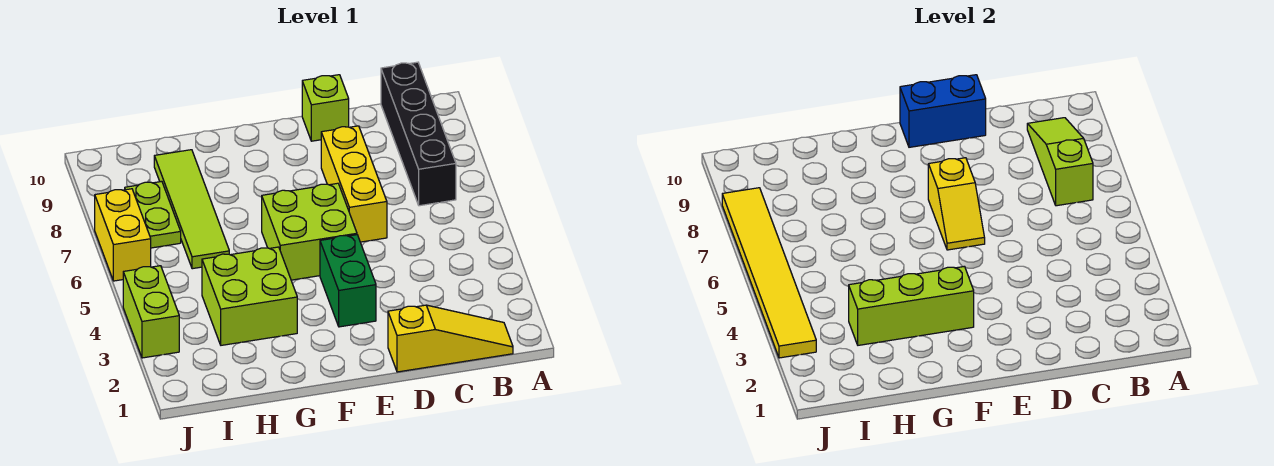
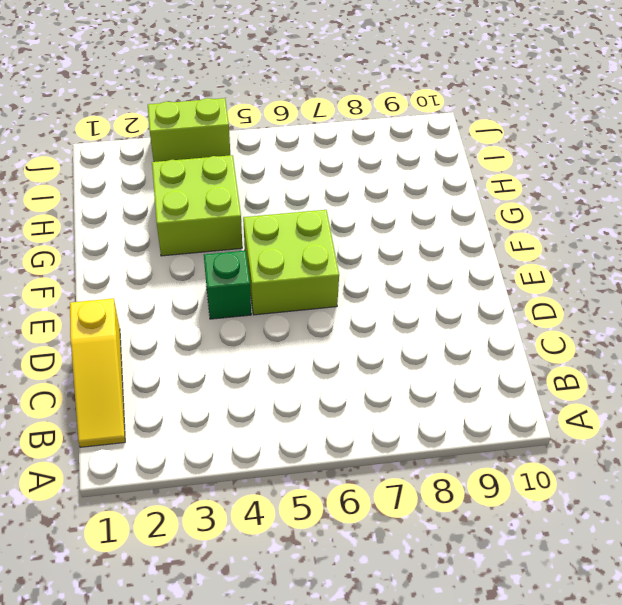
green brick E4 level 1 -> green brick E3:E4 level 1
none -> black brick B7:B10 level 1
none -> yellow brick D6:D8 level 1
none -> lime brick D10 level 1

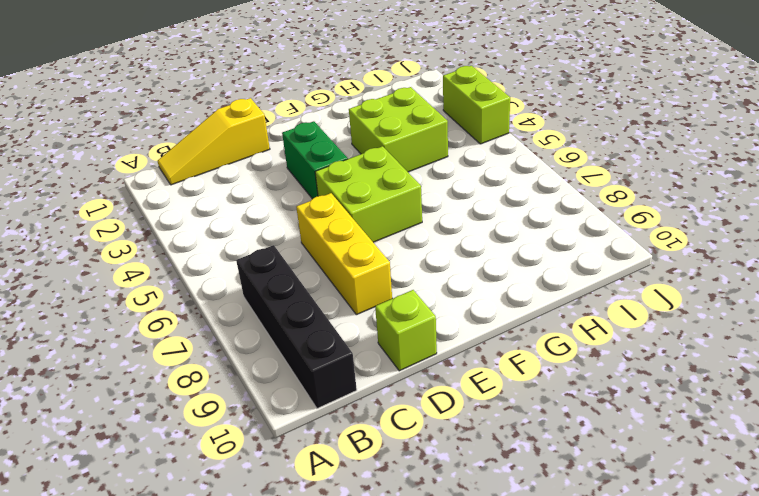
none -> lime tile H6:H9 level 1
none -> lime plate I7:I8 level 1
none -> yellow brick J6:J7 level 1

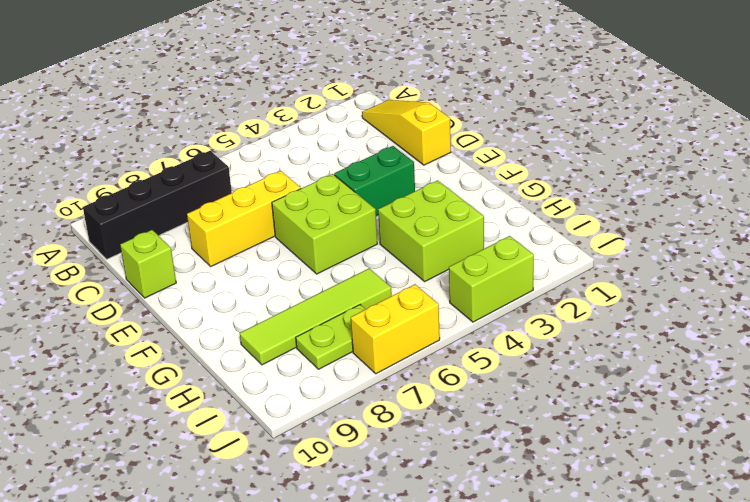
none -> lime slope B7:B9 level 2 top 7
none -> blue brick D10:E10 level 2
none -> yellow slope E6:E7 level 2 top 7

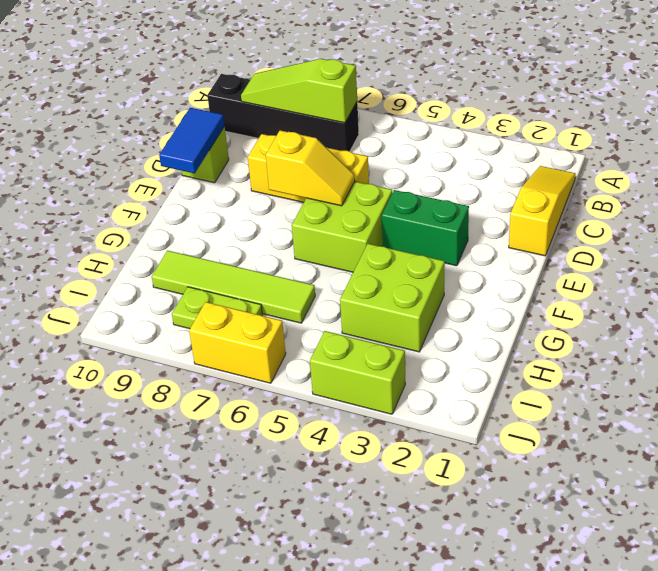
blue tile D10:E10 level 2 -> blue brick D10:E10 level 2
none -> lime brick F3:H3 level 2
none -> yellow tile J3:J8 level 2

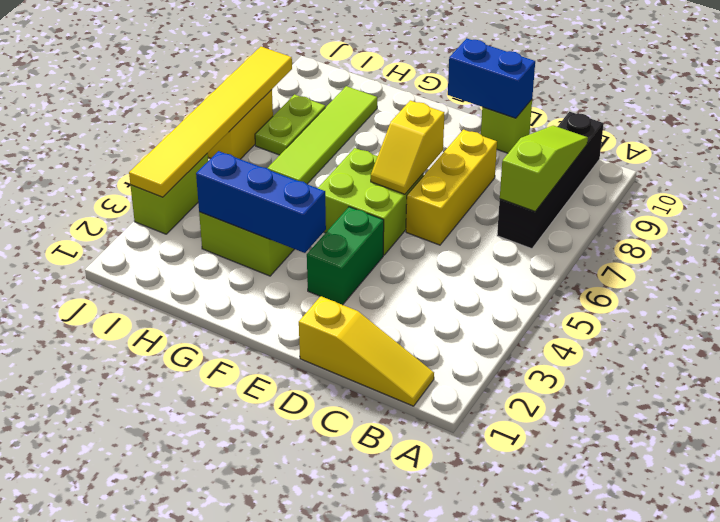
blue brick F3:H3 level 2 -> lime brick F3:H3 level 2

